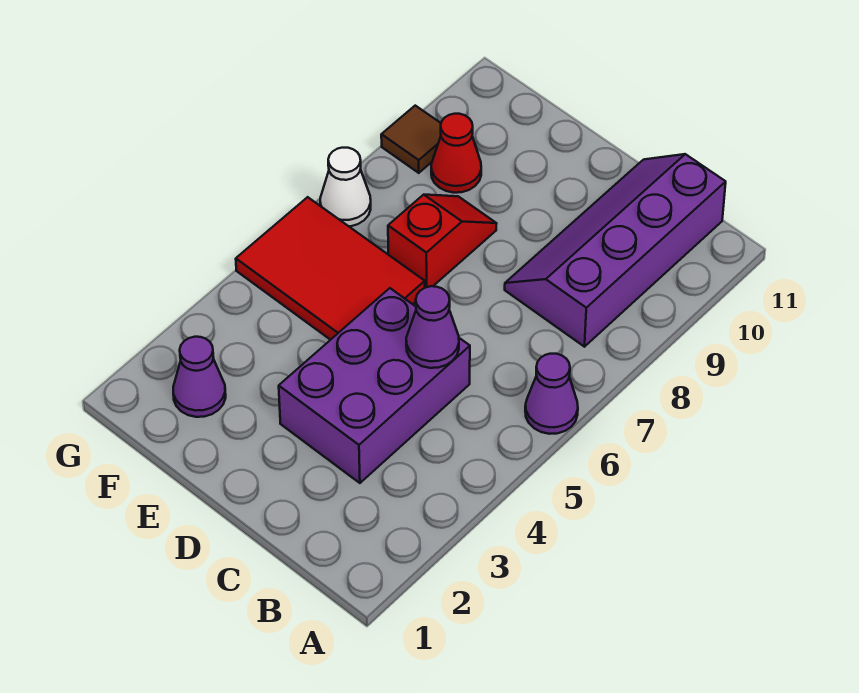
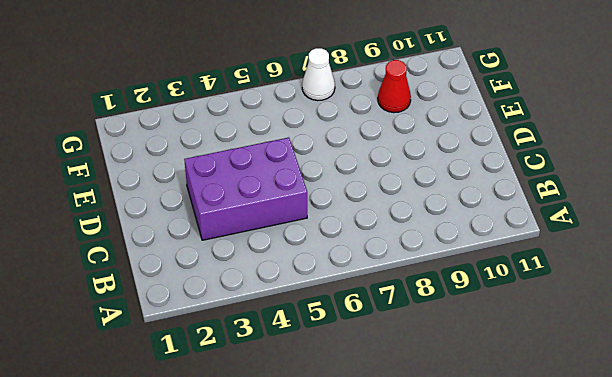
none -> purple cone A6 level 1
none -> purple slope B8:C11 level 1 top B

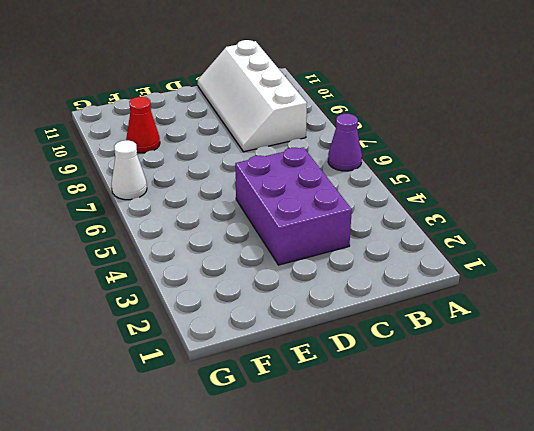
white slope B8:C11 level 1 top B -> purple slope B8:C11 level 1 top B
none -> red tile E5:G6 level 1
none -> red slope E7:E8 level 1 top 7

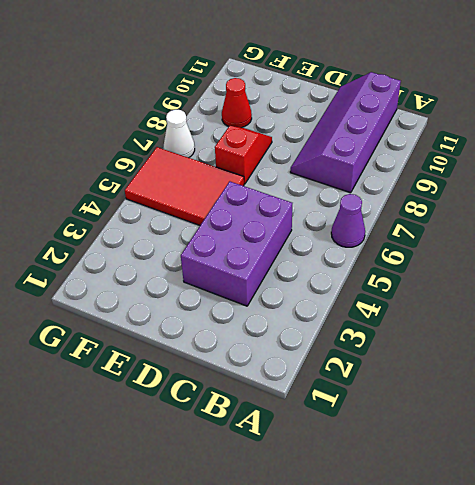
none -> purple cone F2 level 1
none -> brown tile G9 level 1

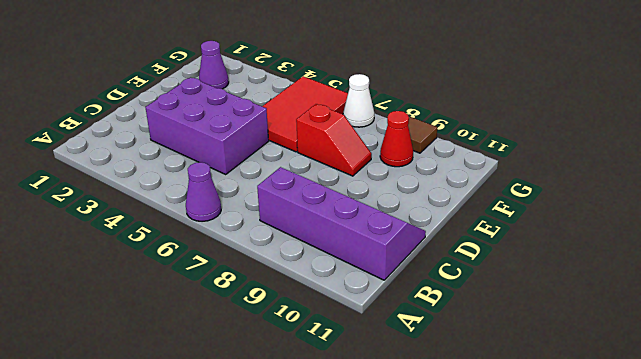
none -> purple cone C5 level 2

